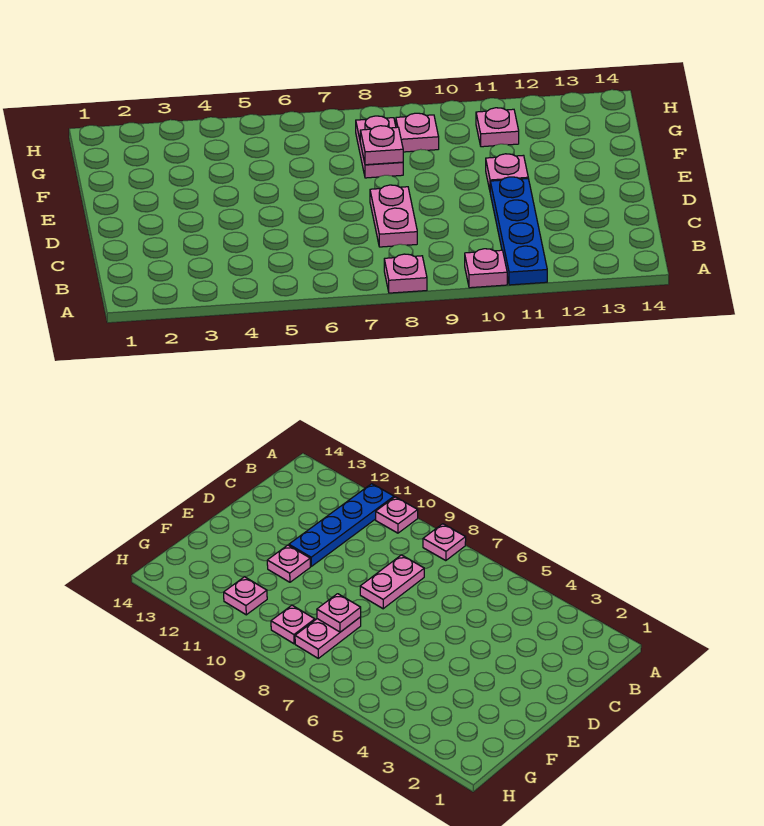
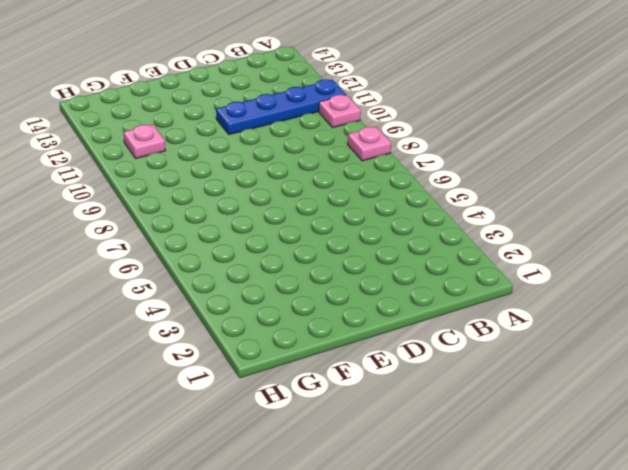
none -> pink plate C8:D8 level 1
none -> pink plate E11 level 1

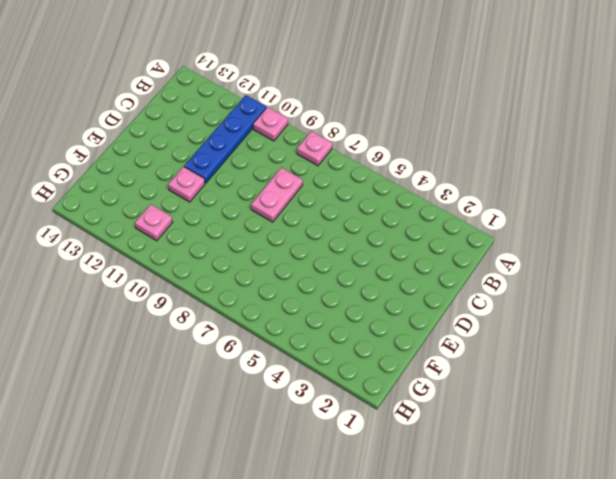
none -> pink plate F8:G8 level 1
none -> pink plate G9 level 1

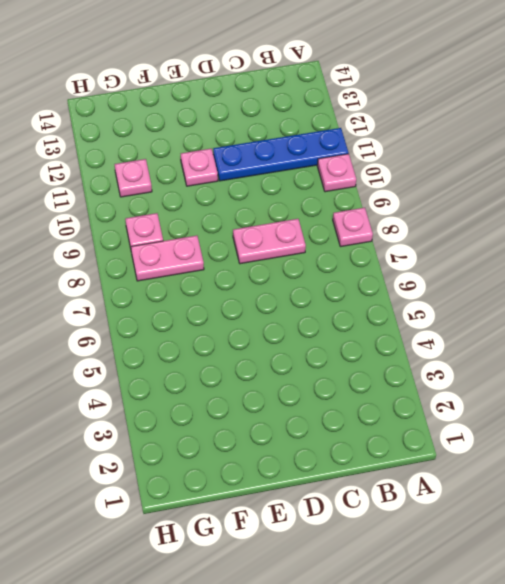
none -> pink plate F8 level 2

